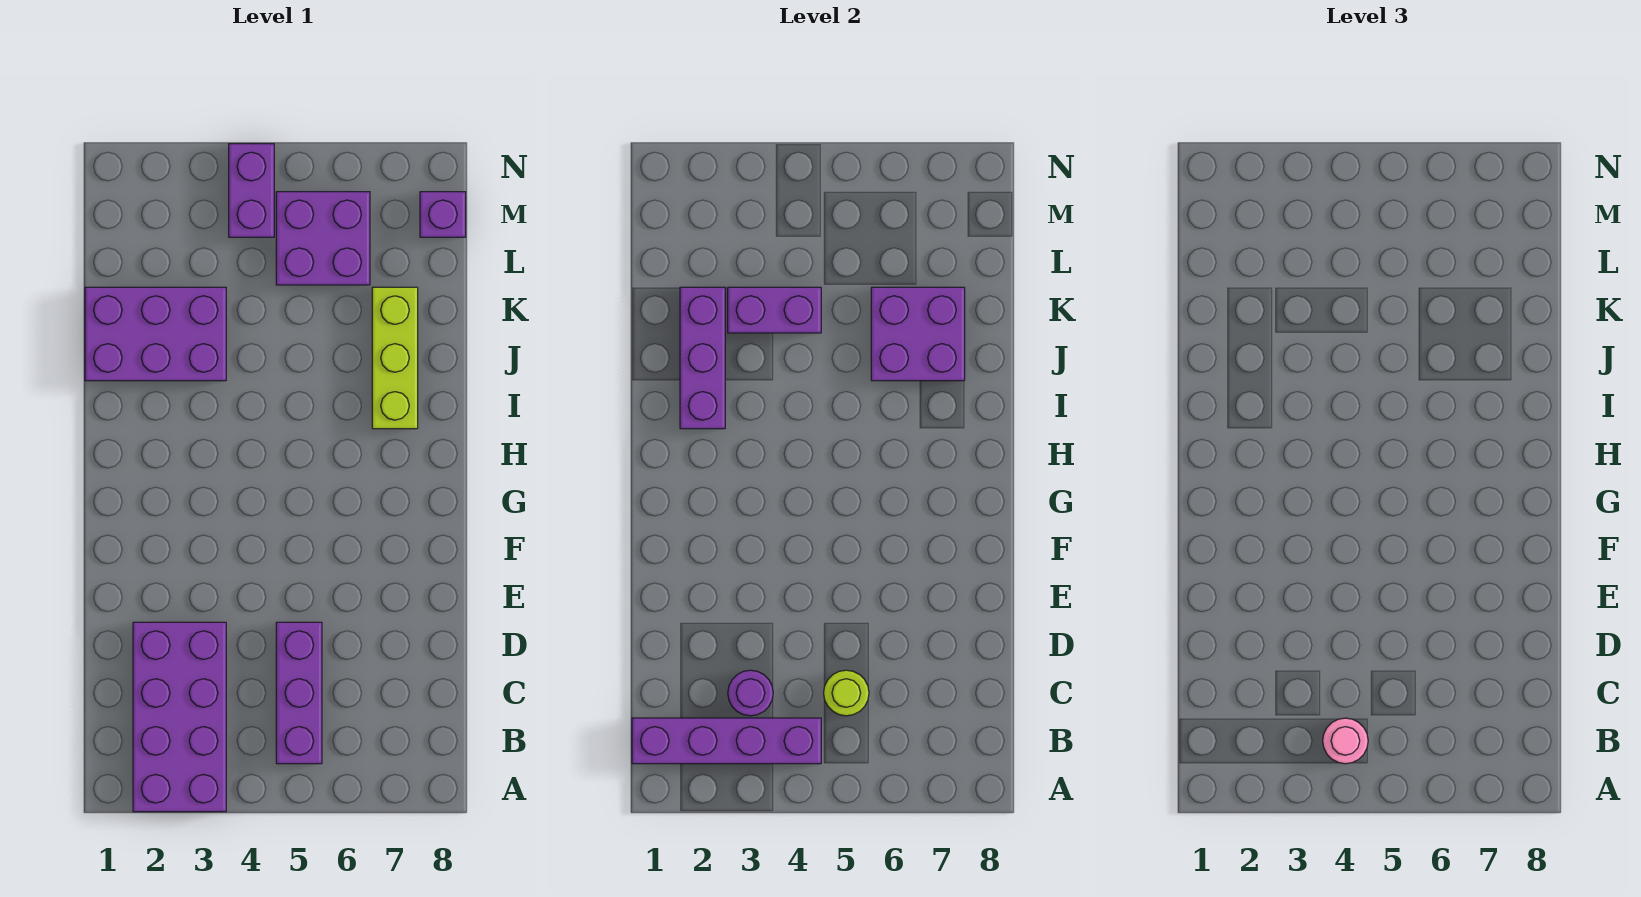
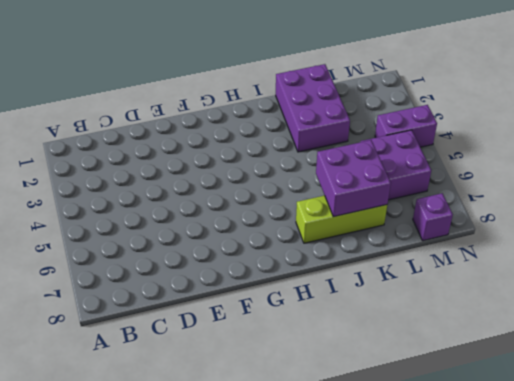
none -> purple brick A2:D3 level 1
none -> purple brick B5:D5 level 1
none -> purple brick B1:B4 level 2

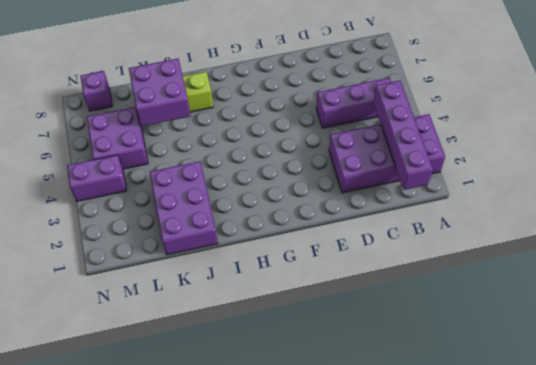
none -> purple round brick C3 level 2
none -> lime round brick C5 level 2
none -> purple brick I2:K2 level 2

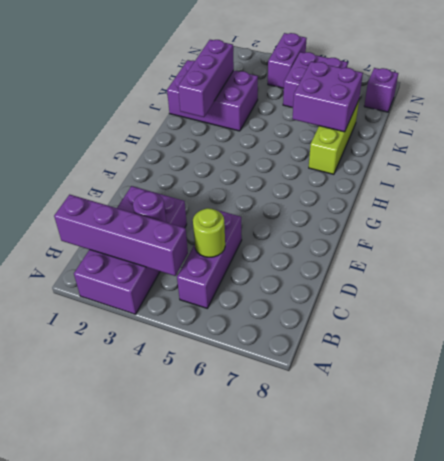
none -> purple brick K3:K4 level 2
none -> pink round brick B4 level 3

